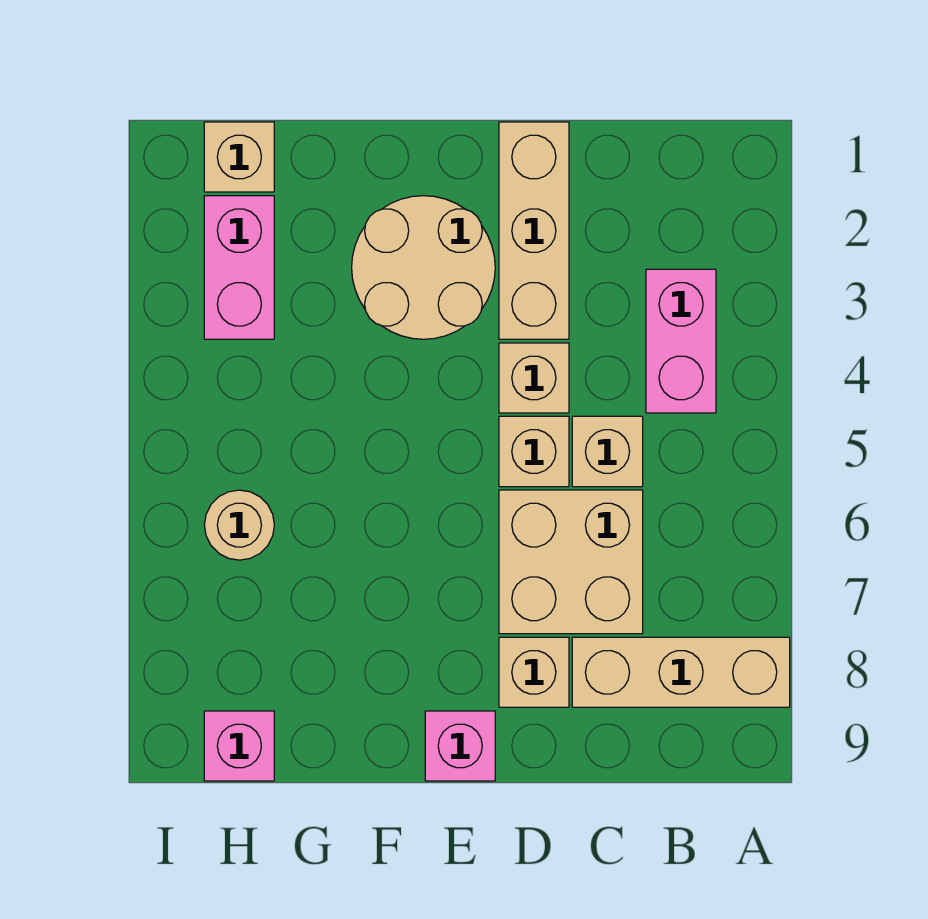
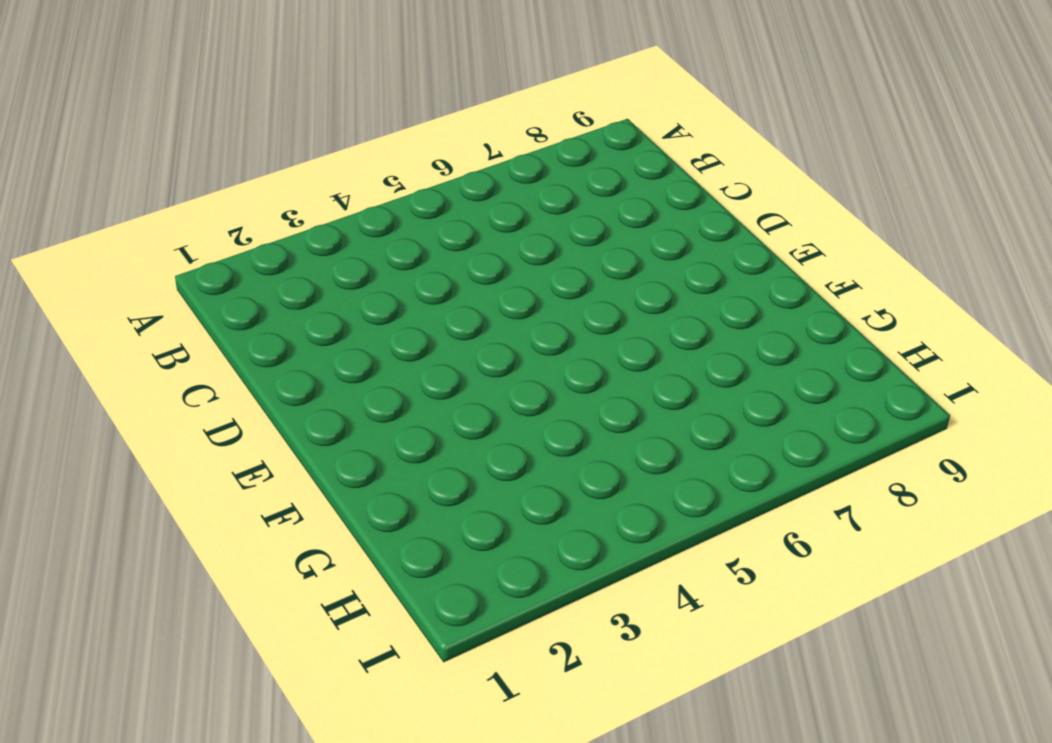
none -> tan brick A8:C8 level 1
none -> pink brick B3:B4 level 1
none -> tan brick C5 level 1

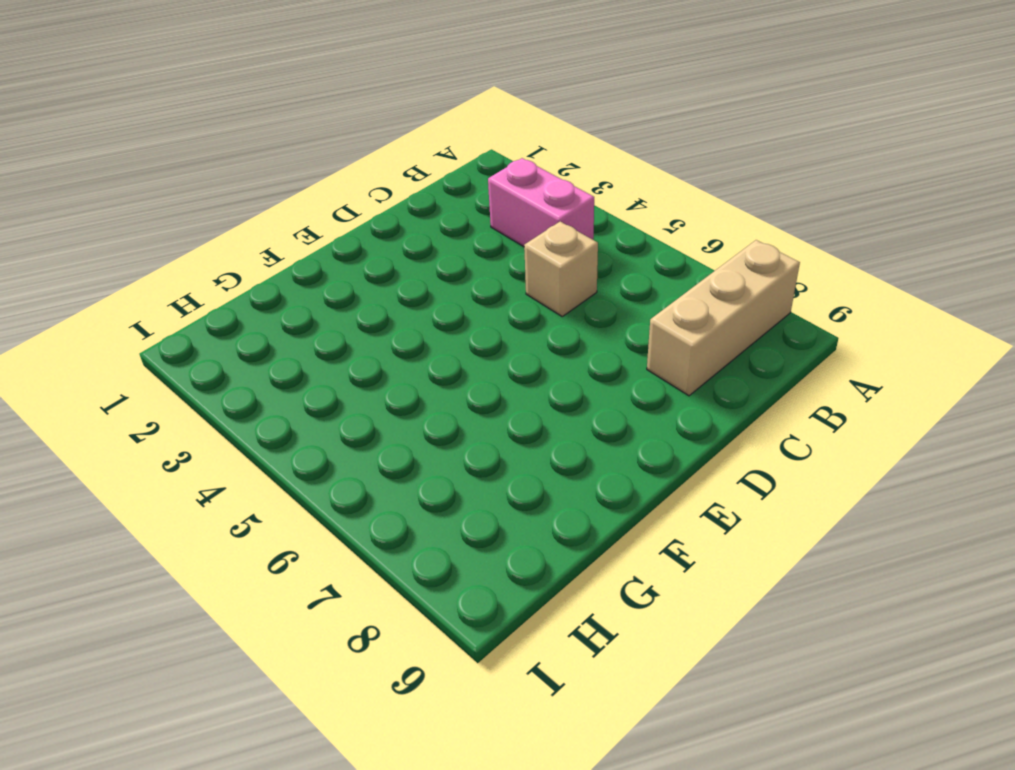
none -> tan brick C6:D7 level 1
none -> tan brick D1:D3 level 1
none -> tan brick D4 level 1

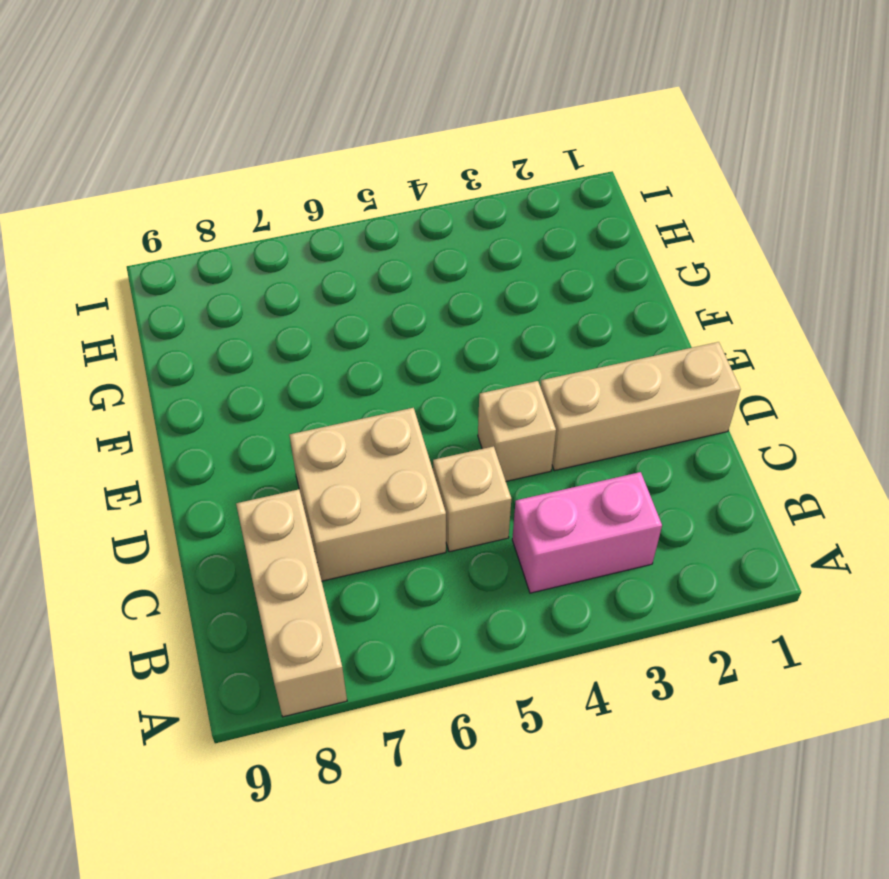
none -> tan brick D5 level 1
none -> tan brick D8 level 1
none -> tan round brick E2:F3 level 1

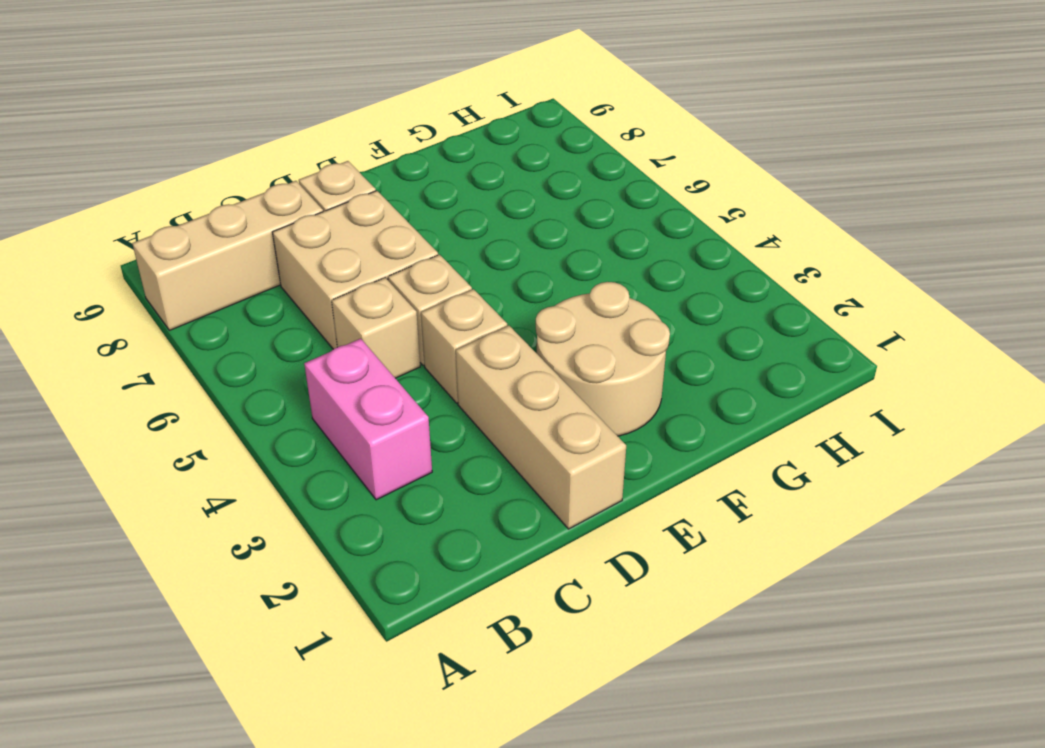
none -> pink brick E9 level 1
none -> tan brick H1 level 1
none -> pink brick H2:H3 level 1

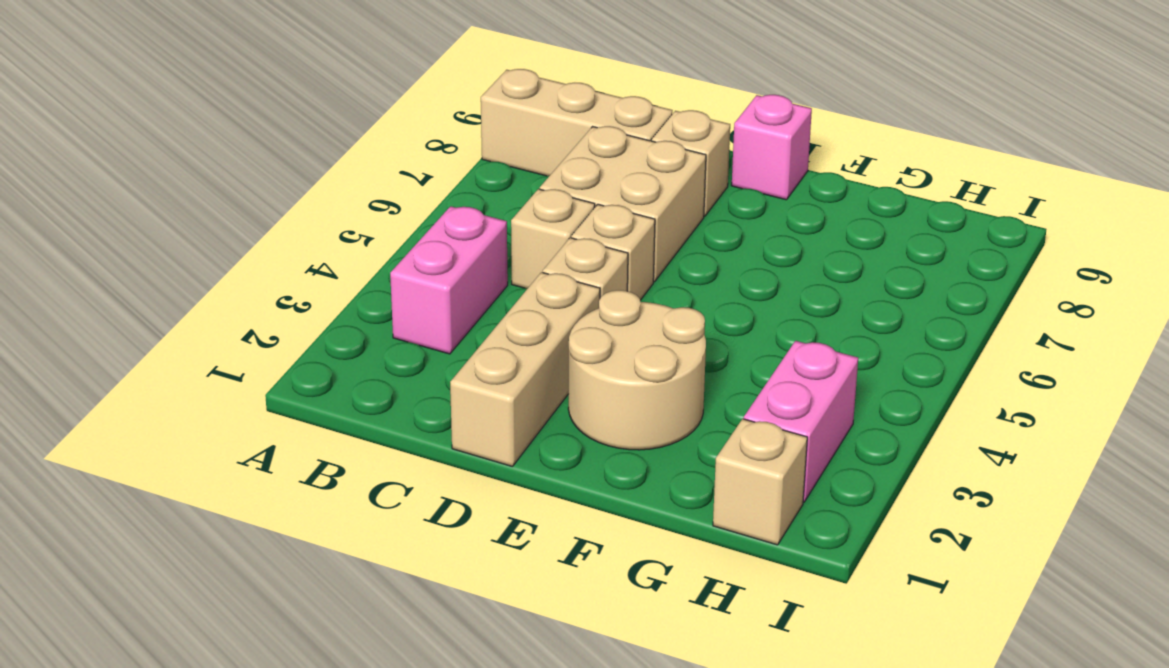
none -> tan round brick H6 level 1
none -> pink brick H9 level 1

